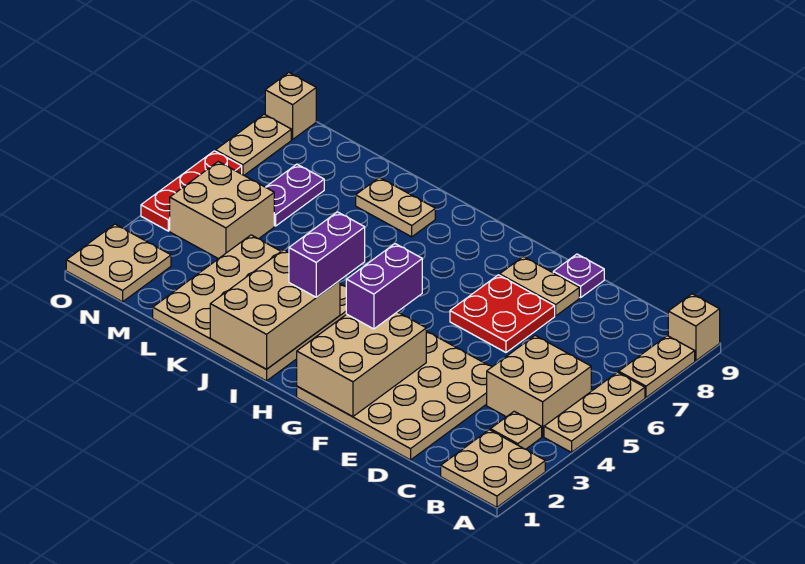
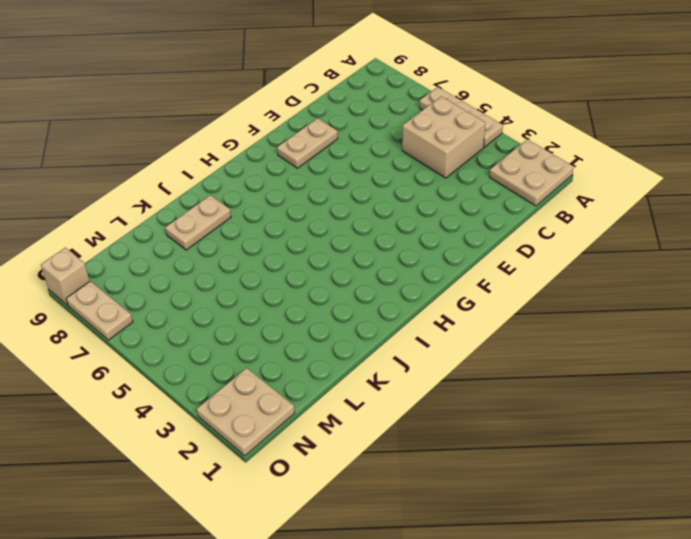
none -> tan plate A7:A8 level 1
none -> tan brick A9 level 1
none -> tan plate B3 level 1

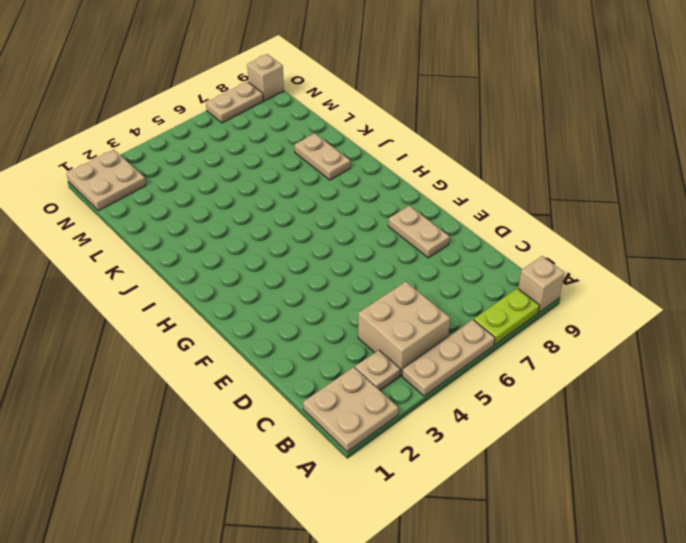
lime plate A7:A8 level 1 -> tan plate A7:A8 level 1
none -> tan plate D1:G4 level 1
none -> red plate E6:F7 level 1
none -> purple plate E9 level 1

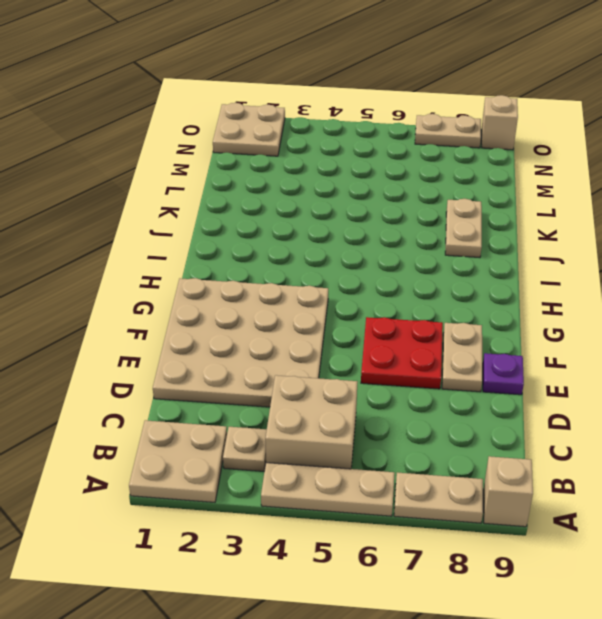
none -> tan plate I1:L4 level 1
none -> tan brick M4:N5 level 1
none -> purple plate M6:M7 level 1

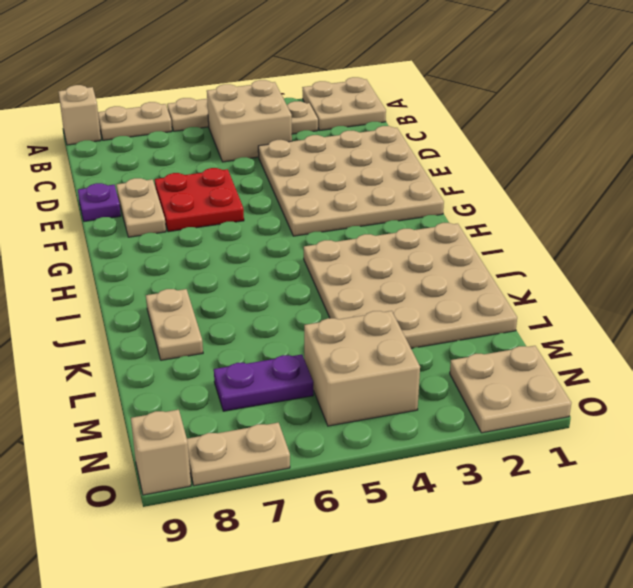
none -> red plate O4:O6 level 1
none -> tan brick F1:G3 level 2
none -> tan brick I1:J3 level 2

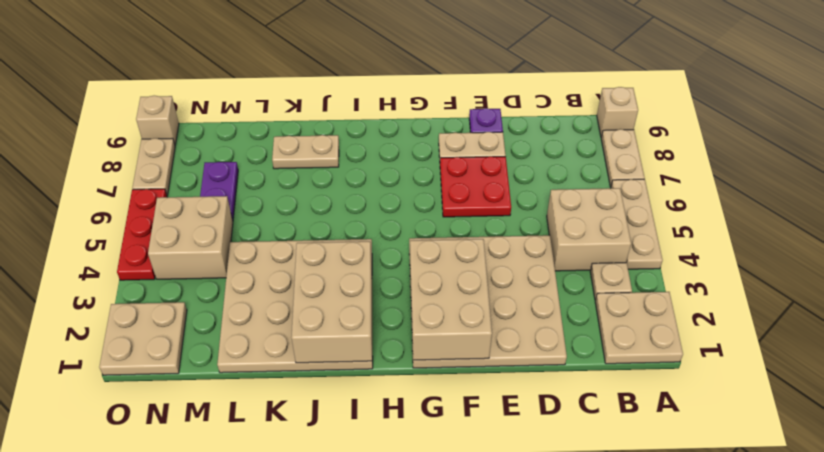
none -> purple brick G3:G4 level 3
none -> purple brick I3:I4 level 3

